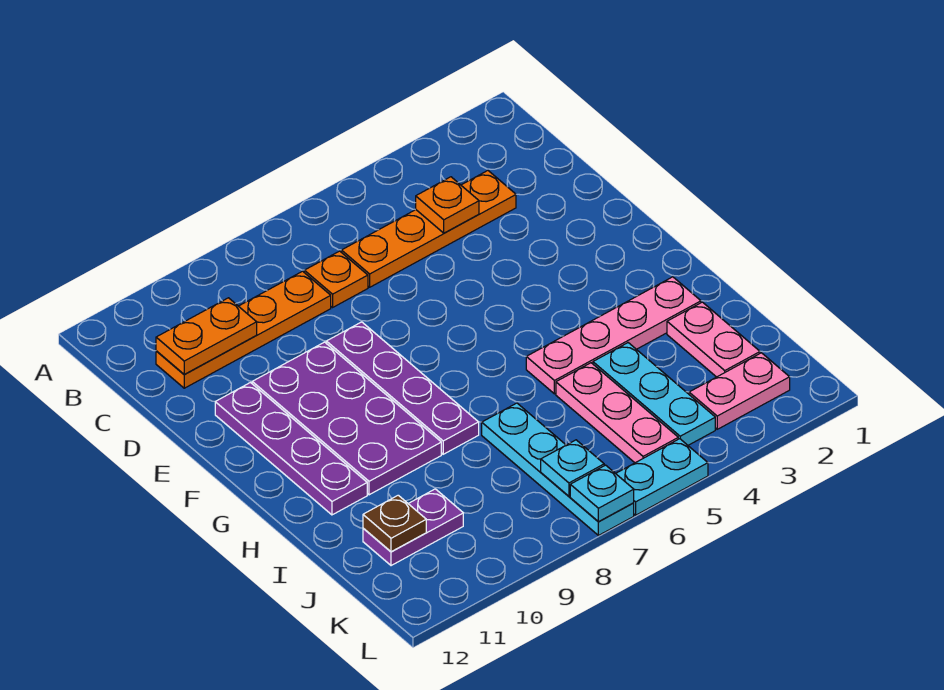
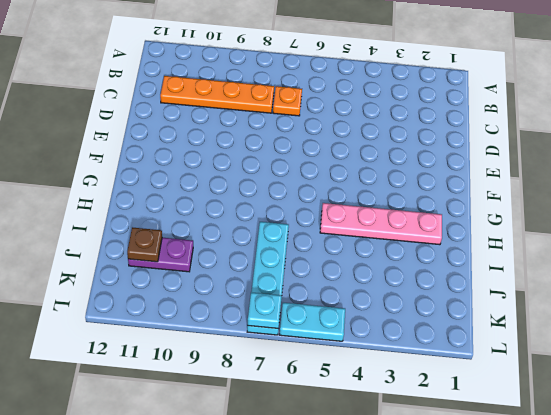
none -> orange plate C3:C6 level 1
none -> purple plate E8:H8 level 1
none -> purple plate E9:H10 level 1

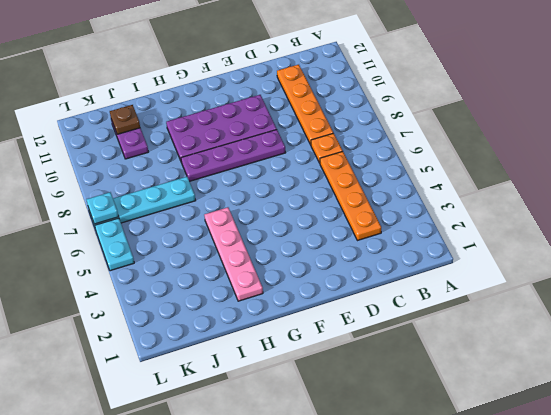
none -> purple plate E11:H11 level 1
none -> pink plate I2:J2 level 1
none -> cyan plate I4:K4 level 1

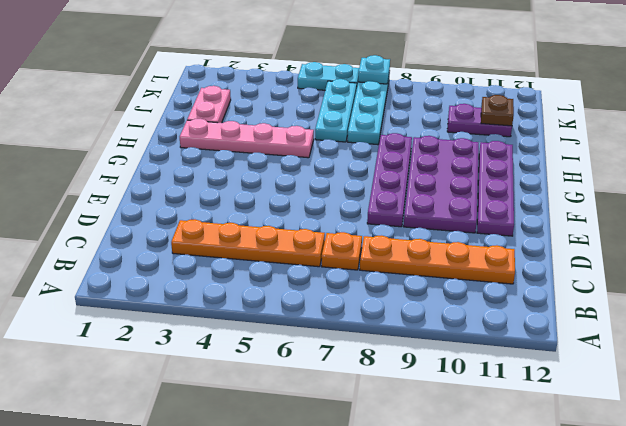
cyan plate I6:K6 level 1 -> cyan plate I4:K4 level 1
none -> pink plate I5:K5 level 1
none -> pink plate K2:K3 level 1
none -> orange plate C4 level 2

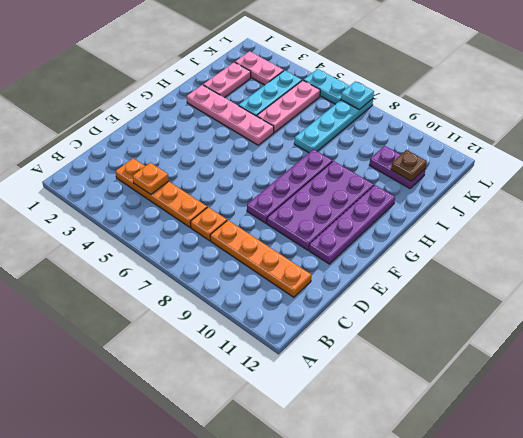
none -> orange plate C10:C11 level 2
none -> cyan plate K7 level 2

